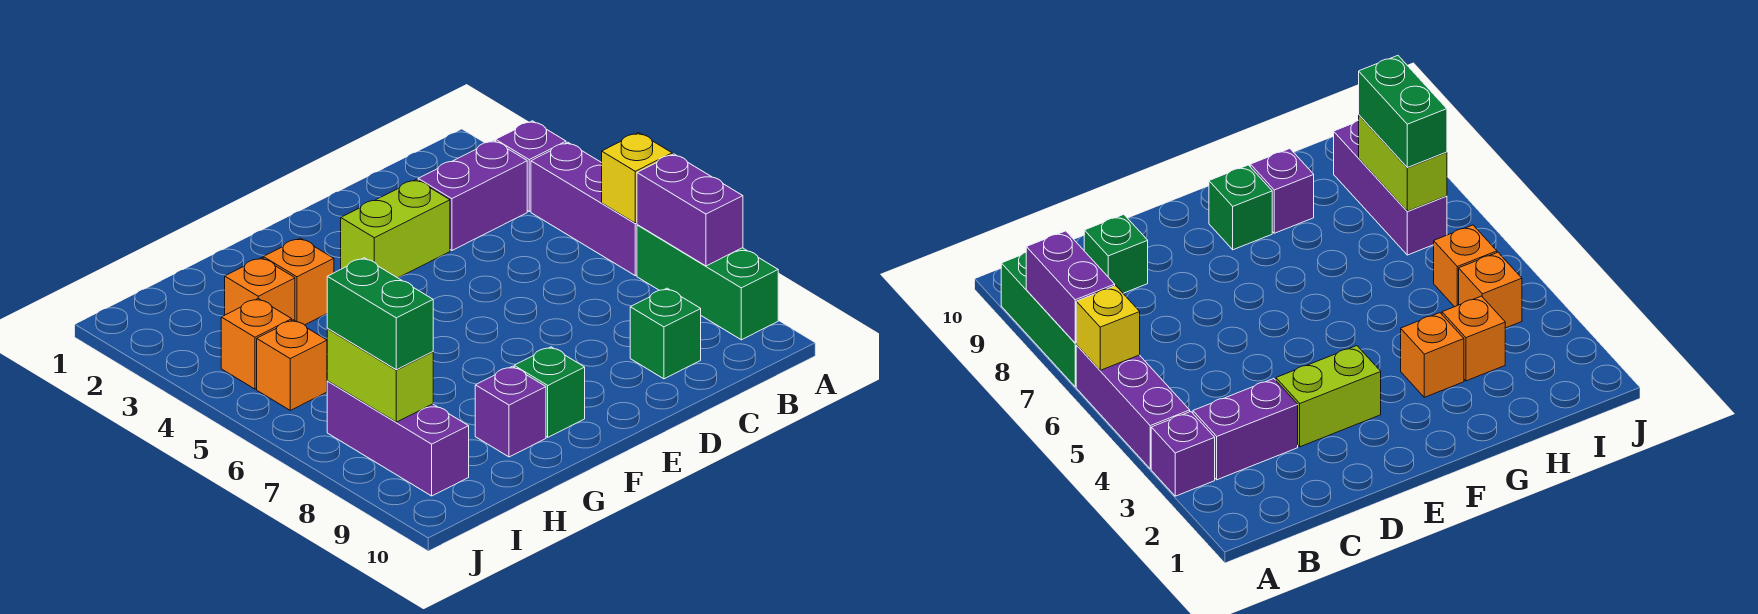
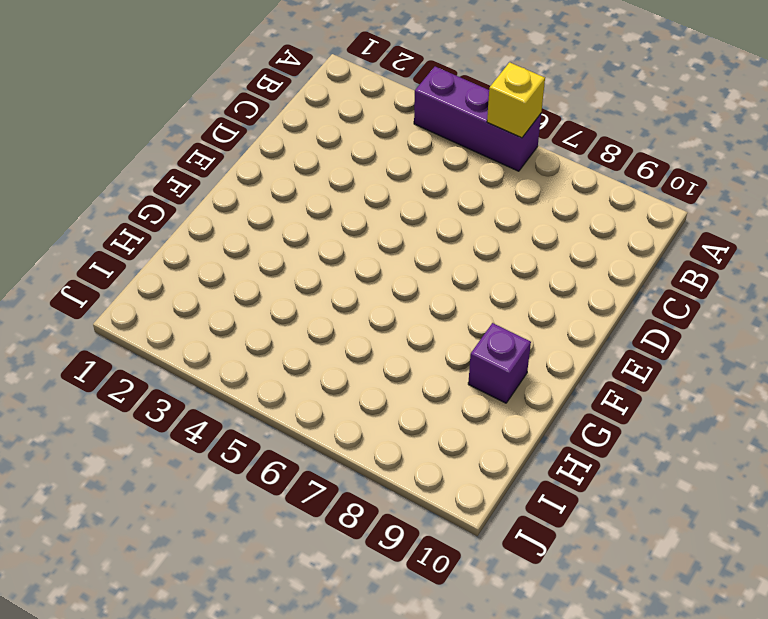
none -> purple brick A3 level 1
none -> green brick A7:A9 level 1
none -> purple brick B3:C3 level 1

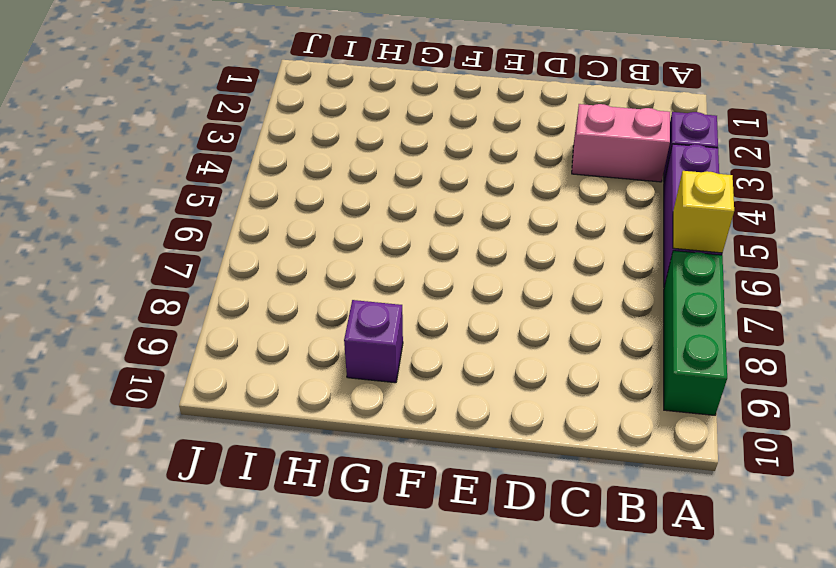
pink brick B3:C3 level 1 -> purple brick B3:C3 level 1
none -> green brick C9 level 1
none -> lime brick D3:E3 level 1
none -> green brick F9 level 1

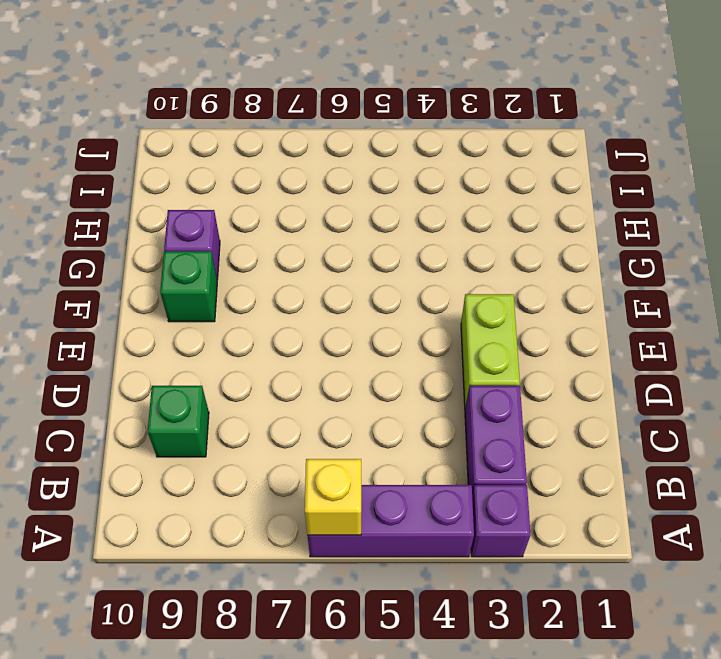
none -> green brick A7:A9 level 1
none -> orange brick G3 level 1
none -> orange brick H3 level 1

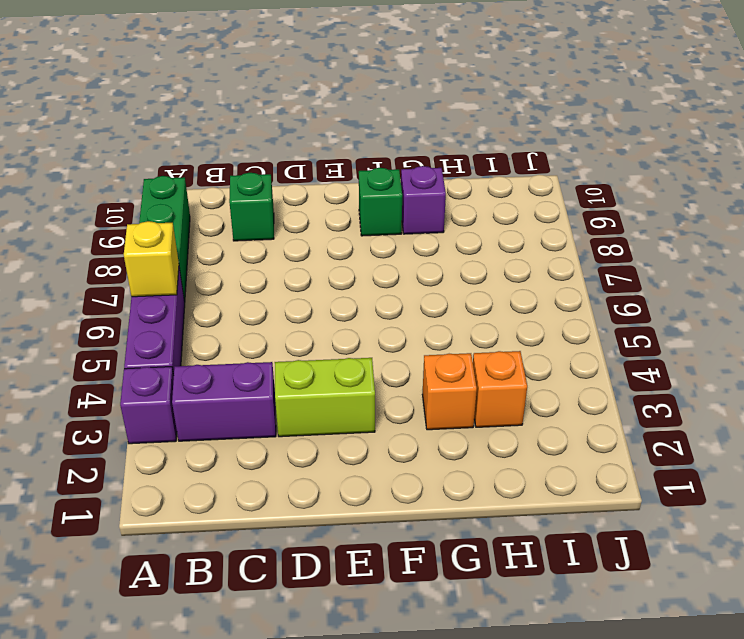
none -> orange brick I4 level 1
none -> orange brick I5 level 1
none -> purple brick I7:I9 level 1

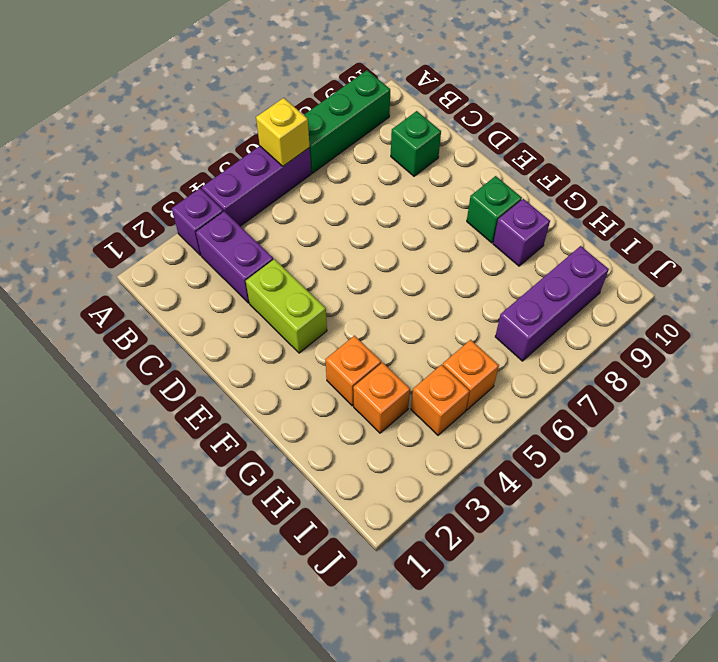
none -> purple brick A7:A8 level 2
none -> lime brick I7:I8 level 2
none -> green brick I7:I8 level 3

